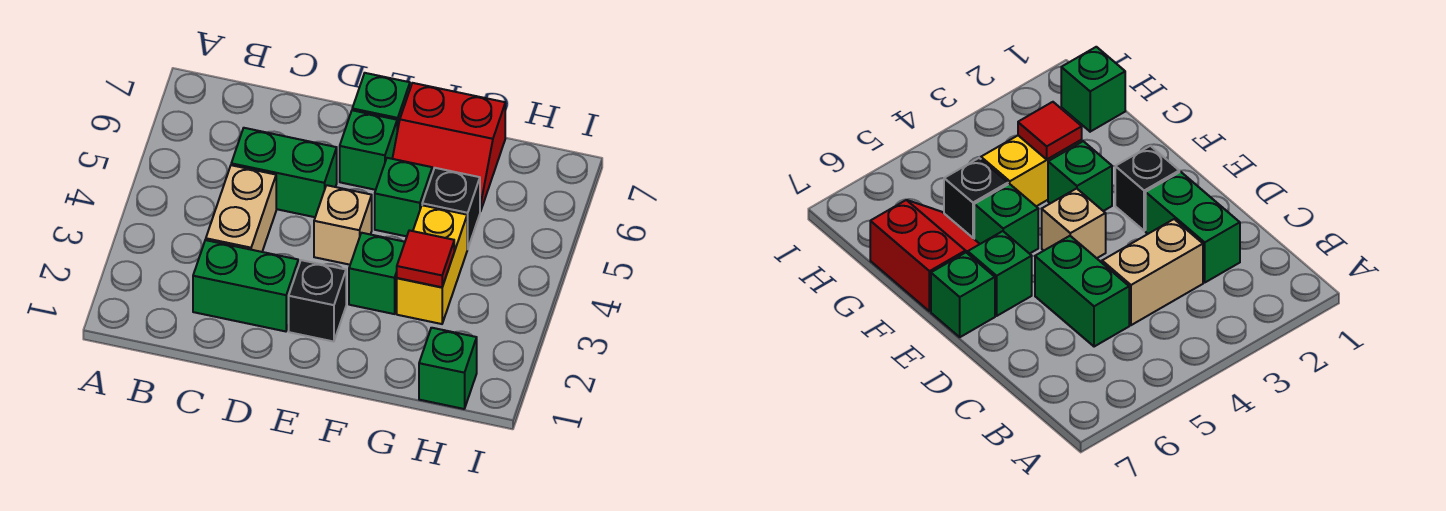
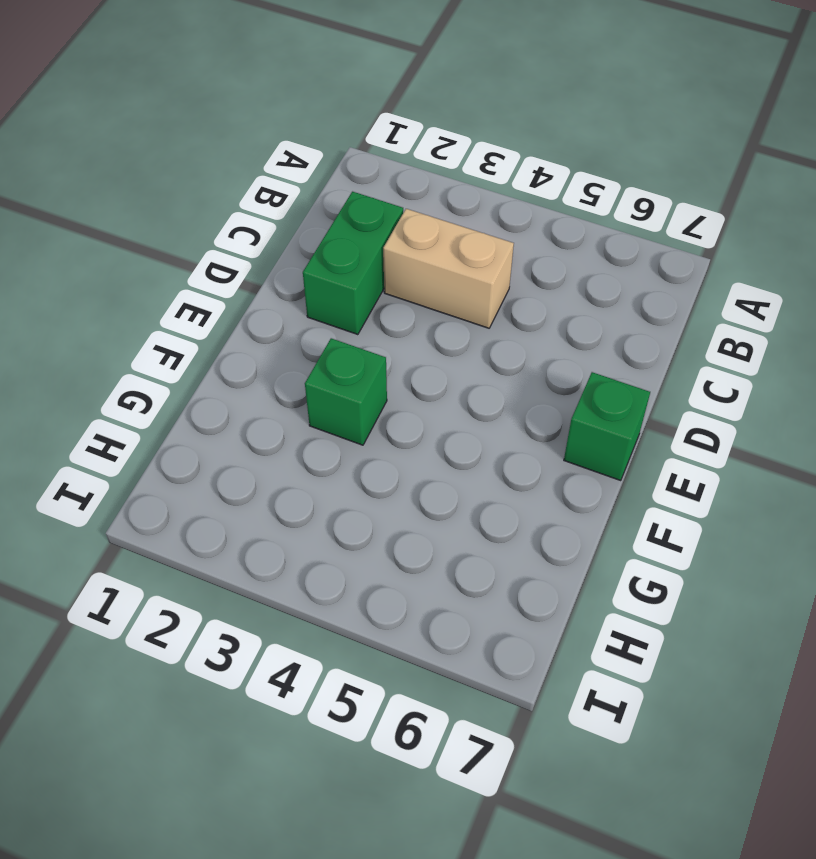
none -> green brick C5:D5 level 1
none -> black brick E2 level 1
none -> tan brick E4 level 1

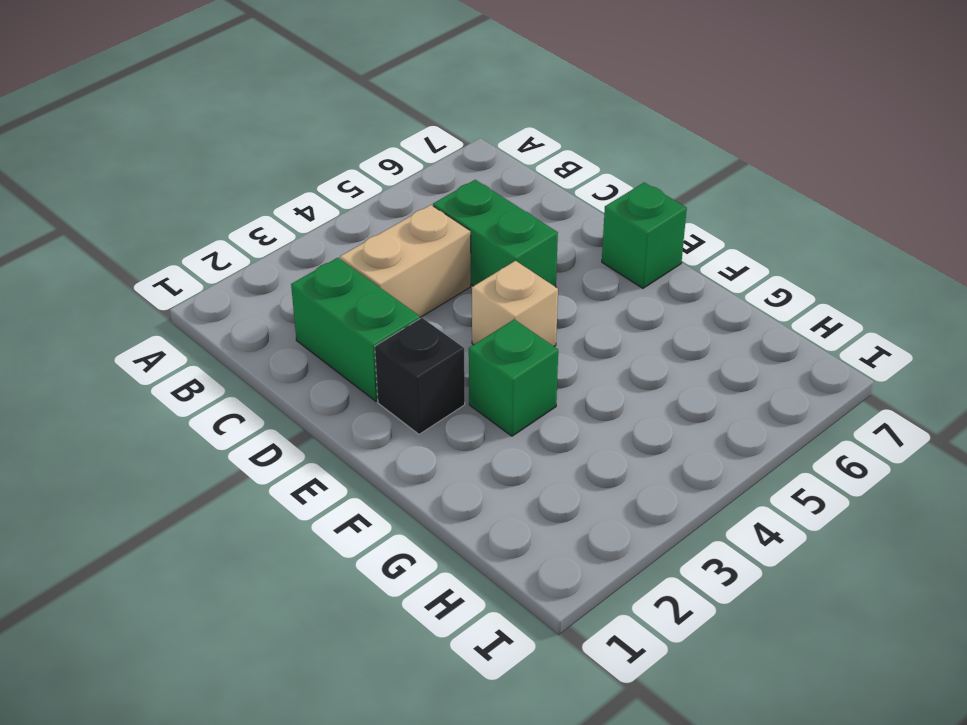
none -> green brick E6 level 1
none -> green brick F5 level 1
none -> red slope F6:G7 level 1 top 7

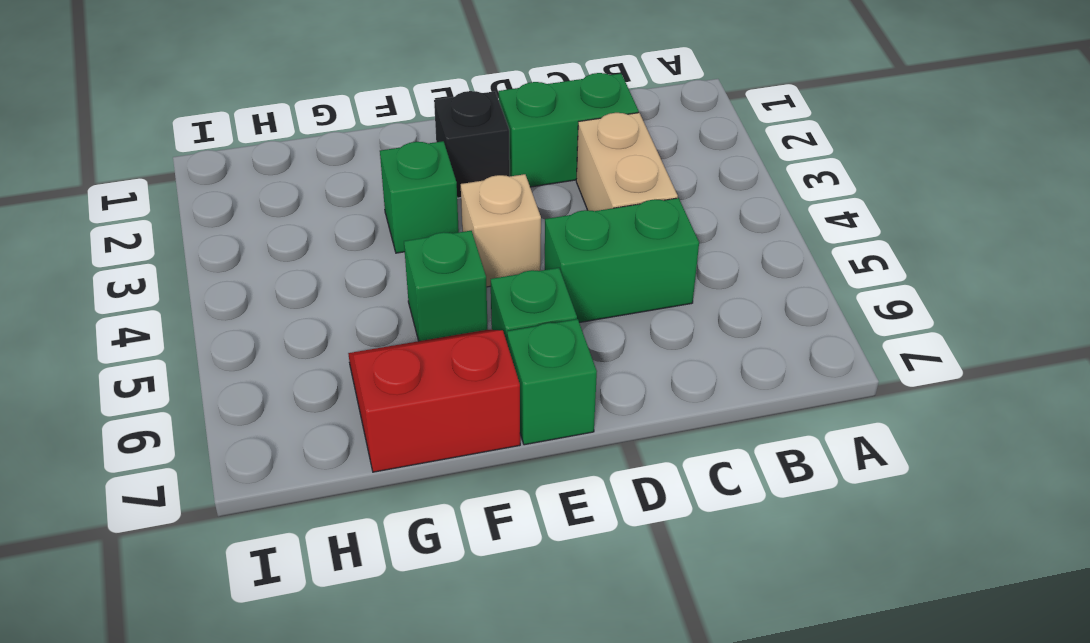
none -> yellow brick G3:G4 level 1
none -> black brick G5 level 1
none -> green brick H1 level 1

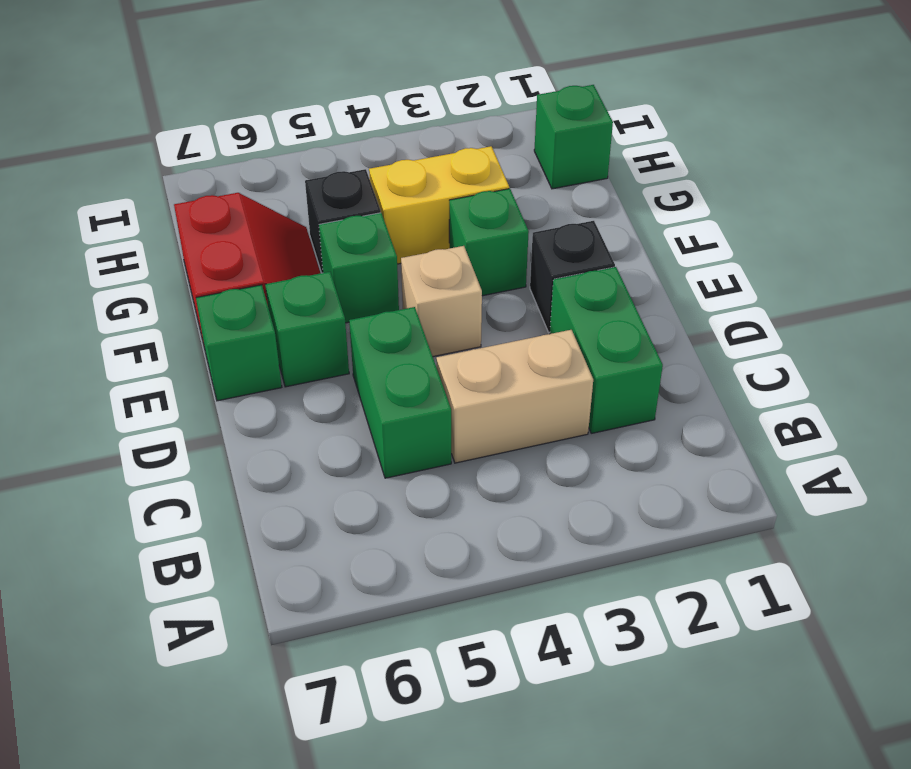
none -> red tile G3 level 2

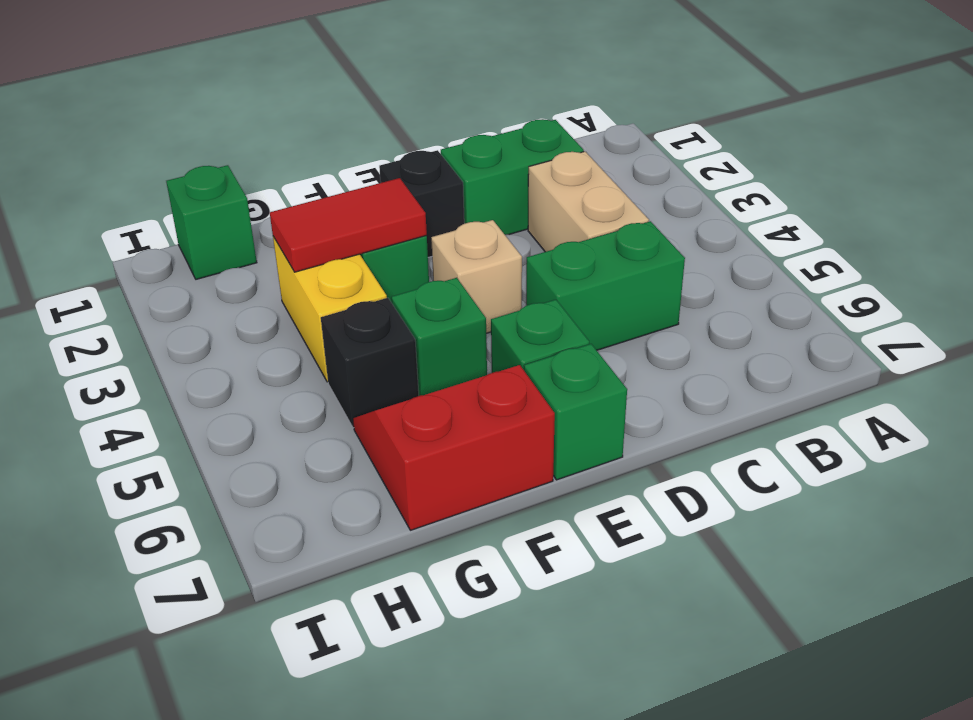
red tile F3:G3 level 2 -> red tile G3 level 2

